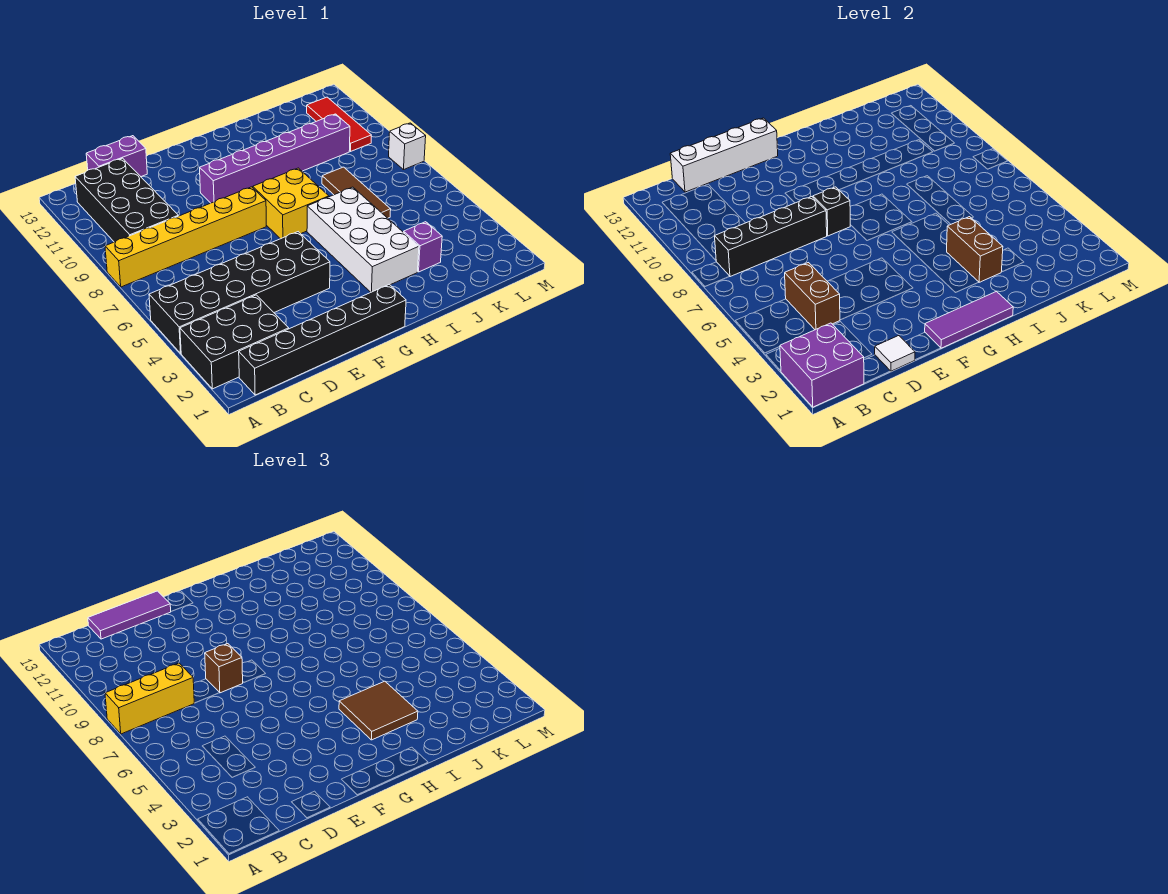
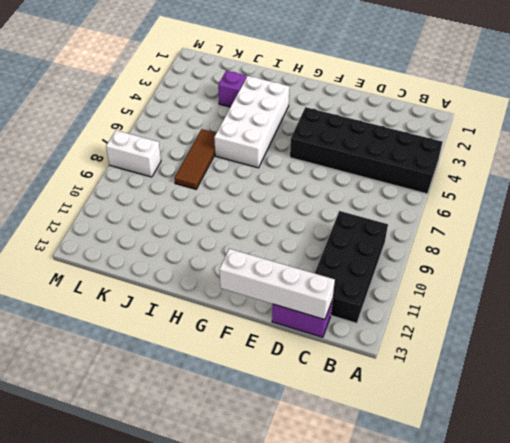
white brick L8:M8 level 1 -> white brick M8 level 1
none -> black brick A2:C3 level 1
none -> yellow brick A8:F8 level 1
none -> black brick B1:G1 level 1

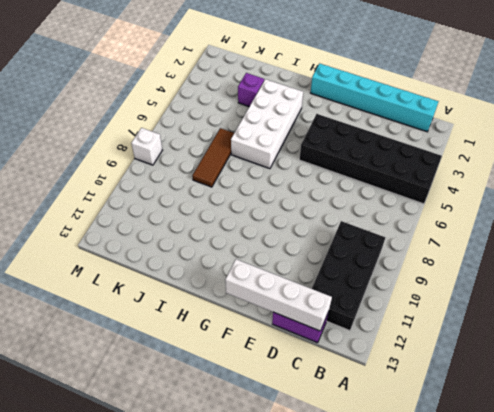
cyan brick B1:G1 level 1 -> black brick B1:G1 level 1
none -> black brick A2:C3 level 1
none -> yellow brick A8:F8 level 1
none -> purple brick F10:K10 level 1

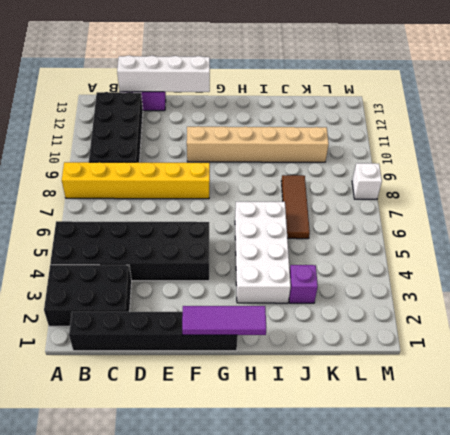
tan brick F10:K10 level 1 -> purple brick F10:K10 level 1
none -> yellow brick G7:H8 level 1
none -> red tile L10:L12 level 1
none -> purple brick A1:B2 level 2

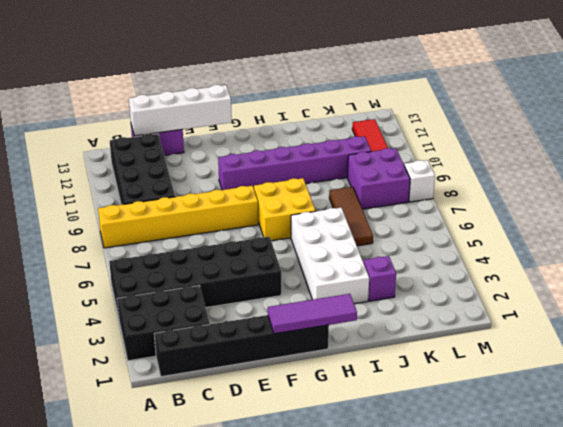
purple brick K8:L9 level 1 -> purple brick A1:B2 level 2
none -> black brick B8:E8 level 2
none -> brown brick C4:C5 level 2
none -> white tile D1 level 2

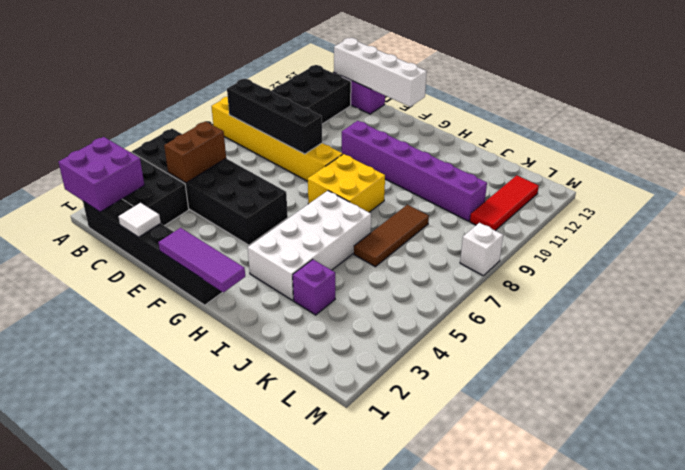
none -> black brick F8 level 2
none -> brown brick I3:I4 level 2
none -> yellow brick A8:C8 level 3

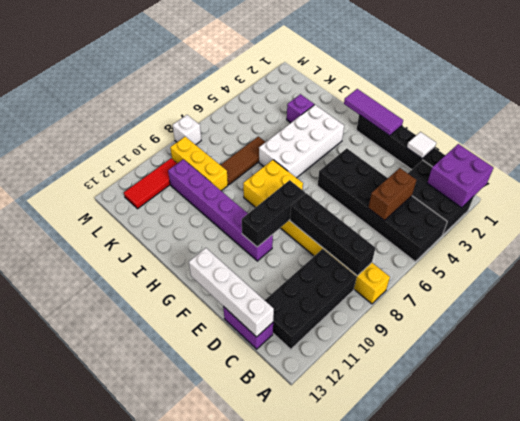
black brick F8:F10 level 2 -> black brick F8 level 2
yellow brick J9:L9 level 1 -> yellow brick A8:C8 level 3
none -> brown brick I3:I4 level 2
none -> purple tile C13:E13 level 3
none -> brown brick E8 level 3

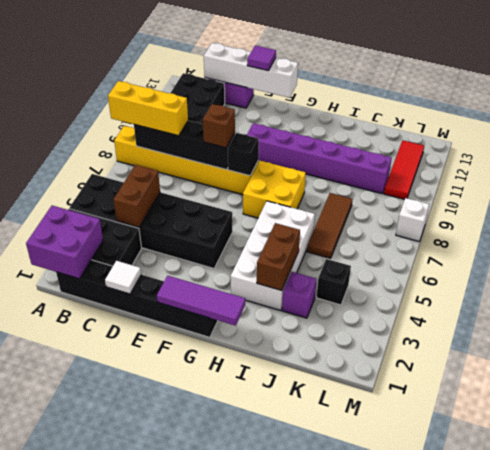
purple tile E13 level 3 -> purple tile C13:E13 level 3
black brick K4 level 1 -> none
none -> brown tile H3:I4 level 3

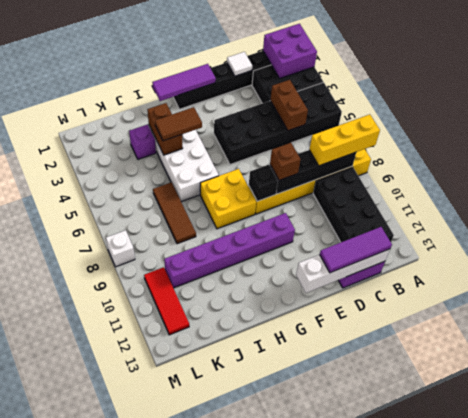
brown tile H4:I4 level 3 -> brown tile H3:I4 level 3

